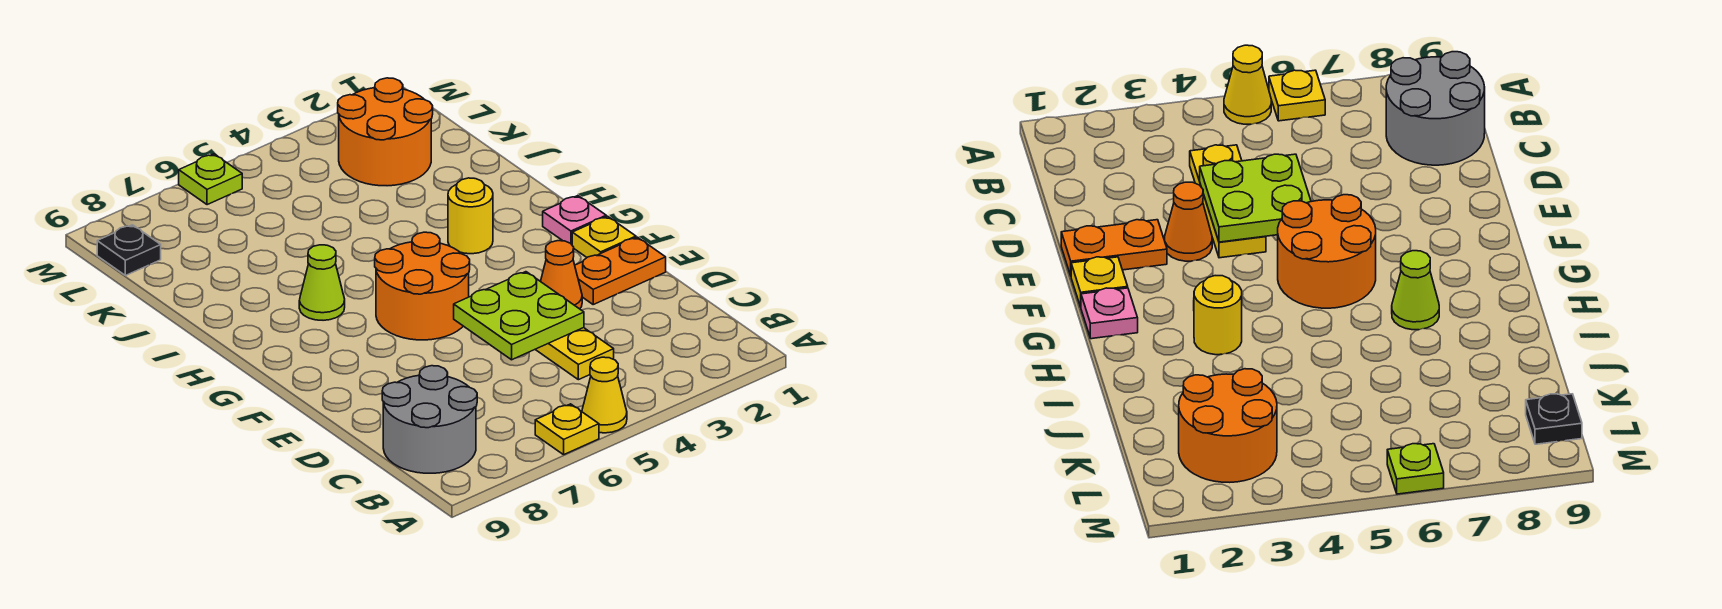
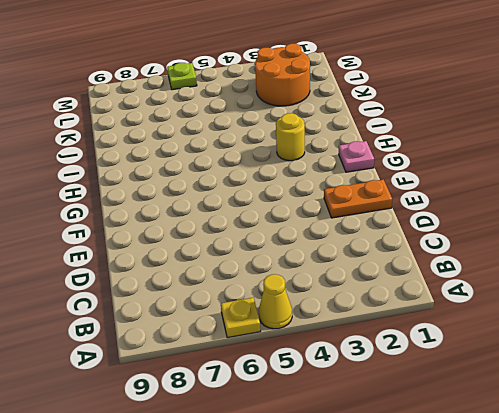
none -> grey round brick B8:C9 level 1
none -> yellow plate C4:E4 level 1
none -> orange cone E3 level 1

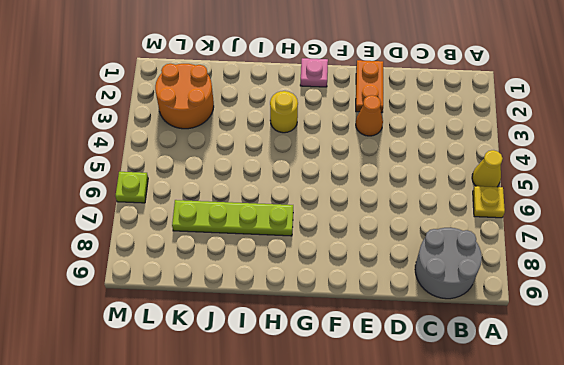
lime plate H7:K7 level 1 -> lime cone H7 level 1
none -> yellow plate C4:E4 level 1
none -> yellow plate F1 level 1
none -> orange round brick F5:G6 level 1

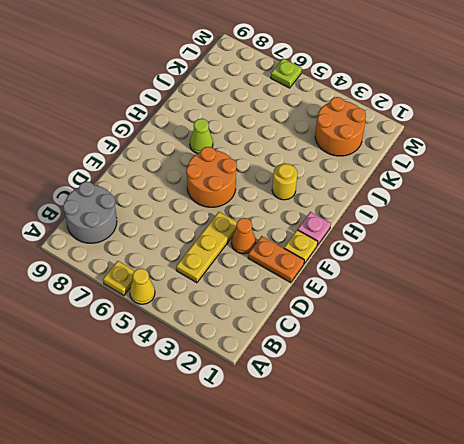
none -> black plate L9 level 1
none -> lime plate D4:E5 level 2

